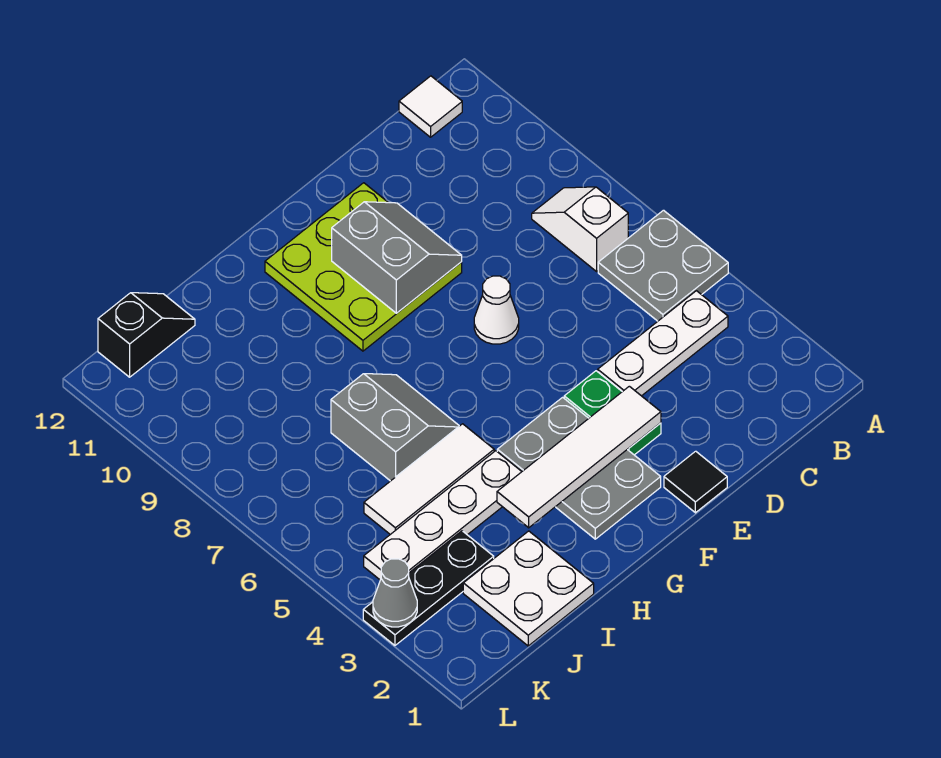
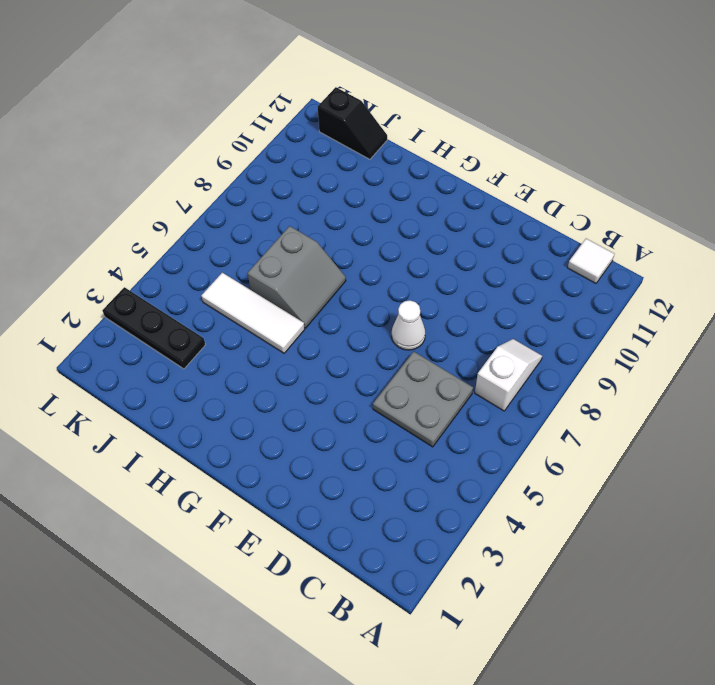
grey plate C5:D6 level 1 -> grey plate A5:B6 level 1
none -> white plate B4:D4 level 1
none -> black tile E1 level 1
none -> green plate E3:E4 level 1

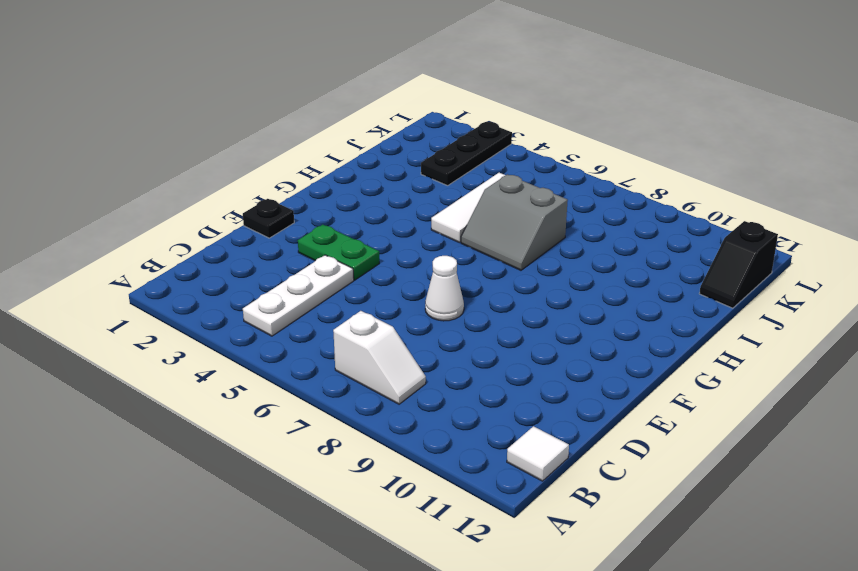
black plate E1 level 1 -> black tile E1 level 1
none -> grey plate A5:B6 level 1
none -> lime plate E9:G11 level 1
none -> grey plate F2:G4 level 1

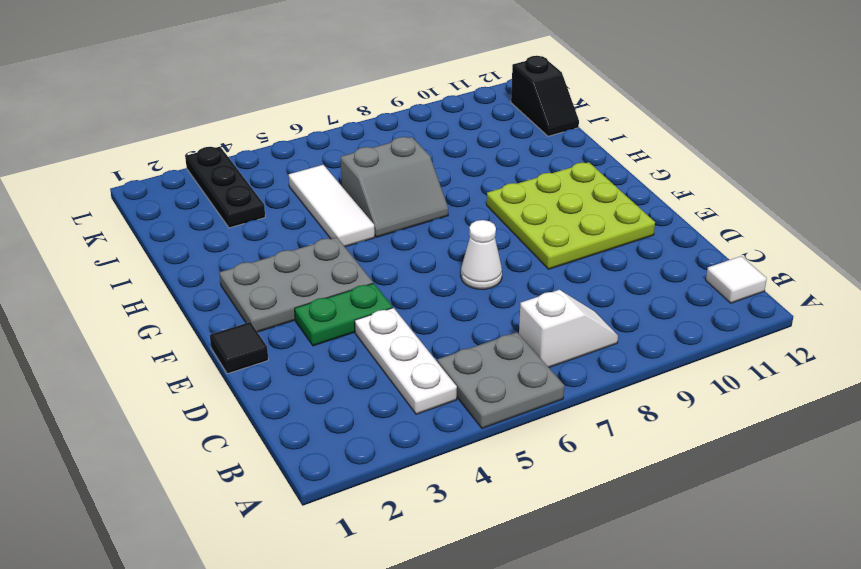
none -> white plate H4:K4 level 1
none -> white plate I1:J2 level 1
none -> white tile E3:H3 level 2

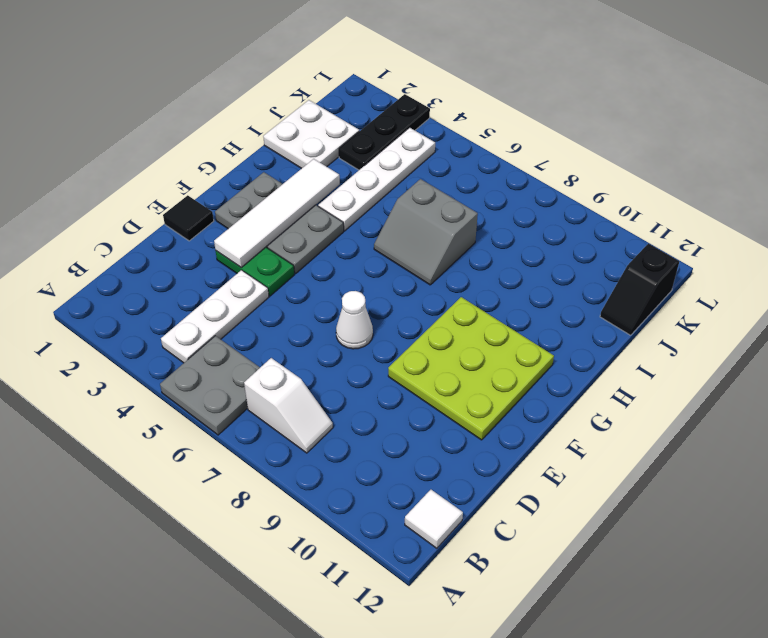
none -> white tile H5:J5 level 1
none -> grey slope E9:F10 level 2 top F
none -> grey cone L3 level 2

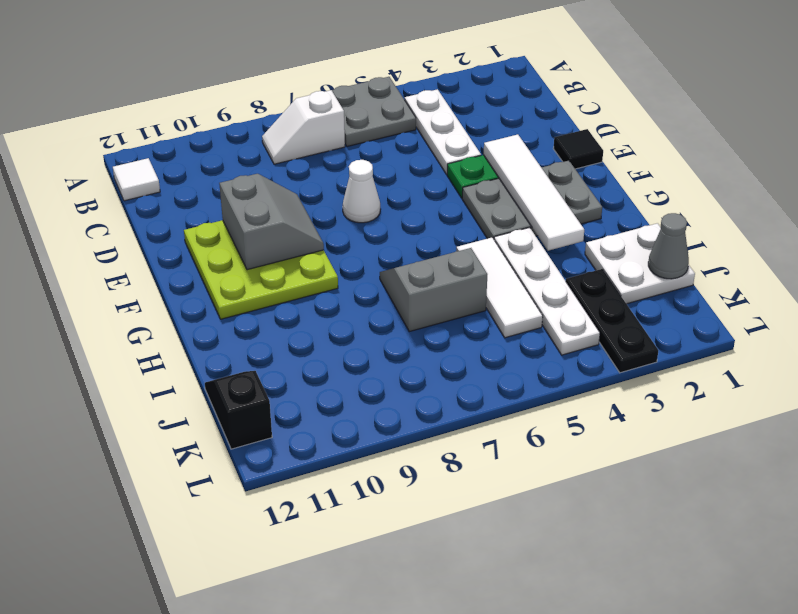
grey slope E9:F10 level 2 top 10 -> grey slope E9:F10 level 2 top F
grey cone J1 level 2 -> grey cone L3 level 2

